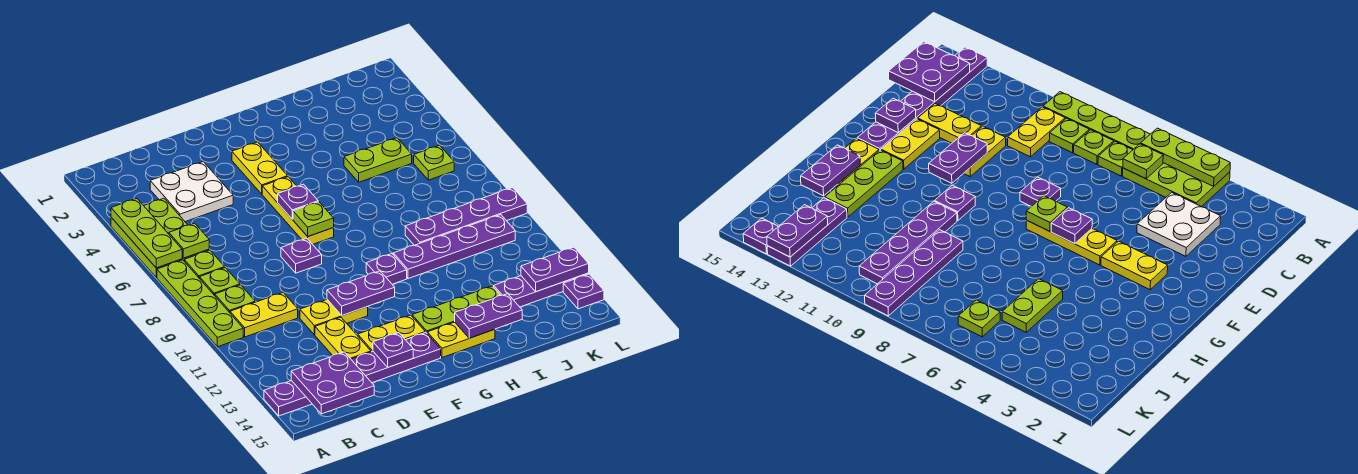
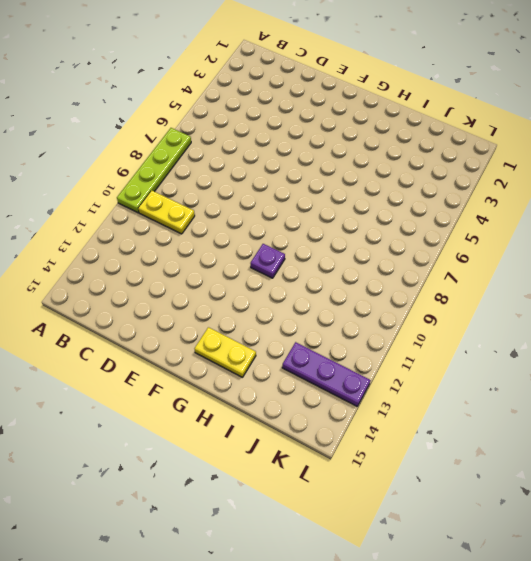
none -> lime plate A4:B6 level 1
none -> purple plate A14:F14 level 1
none -> lime plate B7 level 1
none -> lime plate B8 level 1

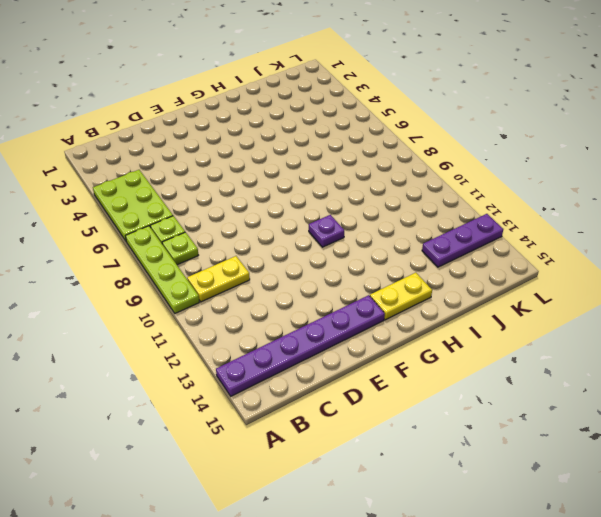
none -> lime plate B9 level 1
none -> white plate C3:D4 level 1
none -> yellow plate D11:E11 level 1
none -> yellow plate D12:D13 level 1

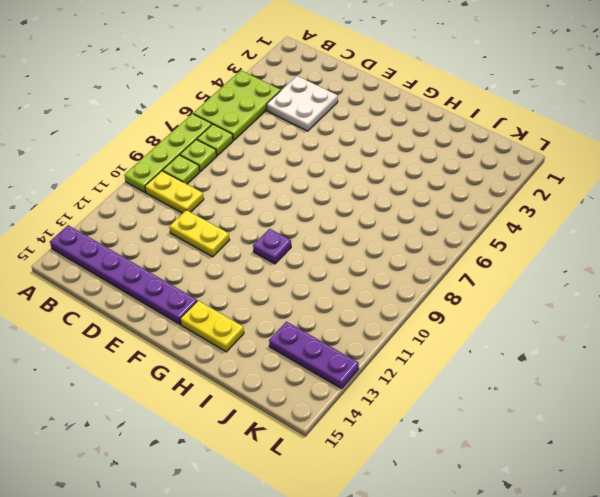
none -> yellow plate D12:D13 level 1
none -> purple plate E8 level 1
none -> yellow plate E13:F13 level 1
none -> yellow plate F3:F4 level 1

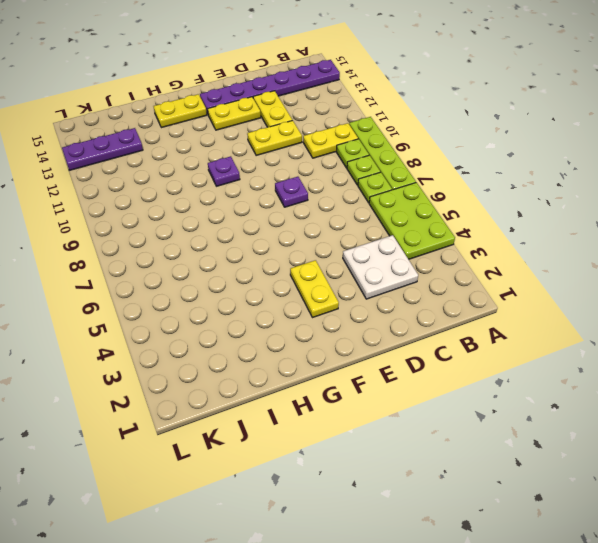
none -> yellow plate F5:F7 level 1
none -> lime plate G13:I13 level 1
none -> purple plate H10:K10 level 1
none -> lime plate I5:J5 level 1

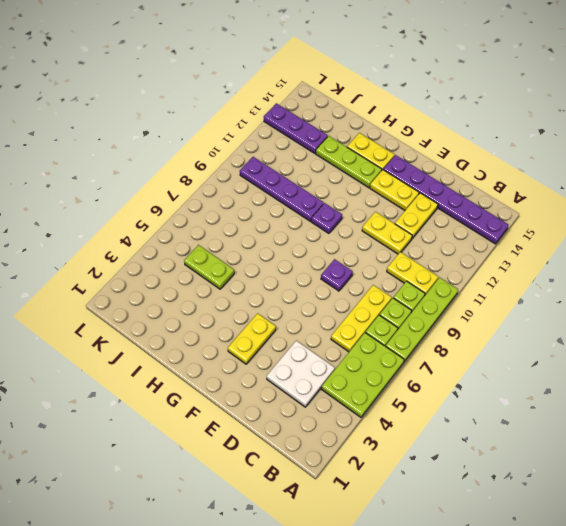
yellow plate C6:C8 level 1 -> yellow plate F5:F7 level 1
none -> purple plate I9:L9 level 1
none -> lime plate K6 level 1
none -> purple plate L14 level 1
none -> lime plate A4:A6 level 2

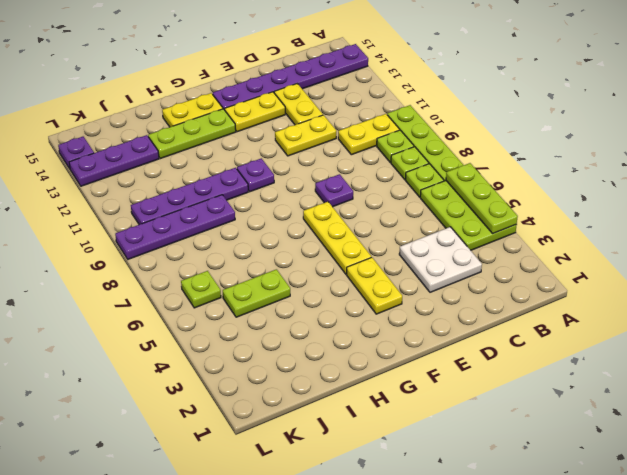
none -> lime plate B6 level 2
none -> purple plate B14:C15 level 2
none -> purple plate E11:F11 level 2
none -> purple plate E14 level 2

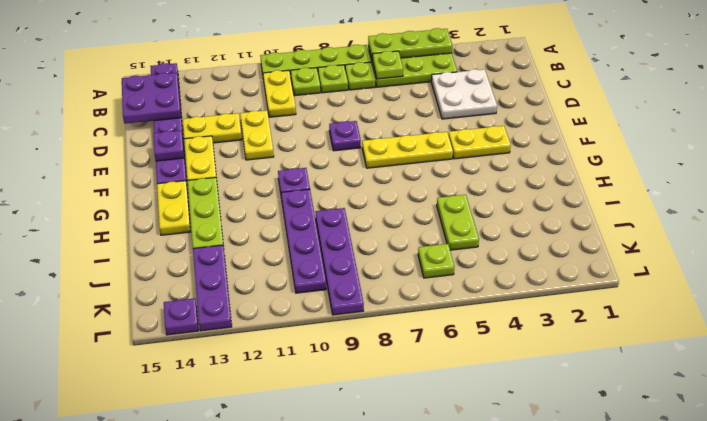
none -> purple plate E11:F11 level 2
none -> purple plate F6 level 2
none -> lime plate F7 level 2
none -> purple plate H14:I14 level 2

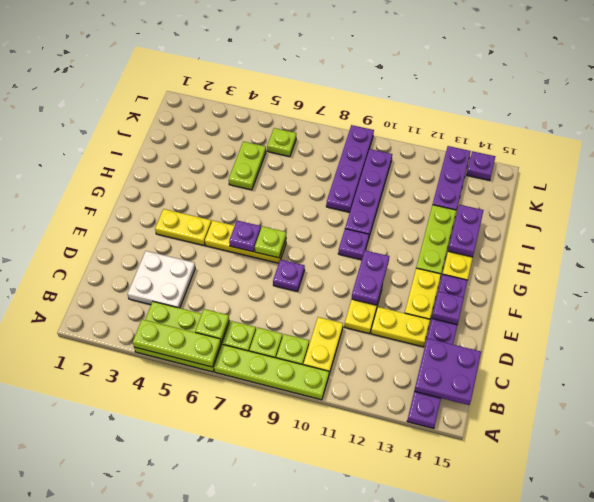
none -> purple plate K13:L13 level 2

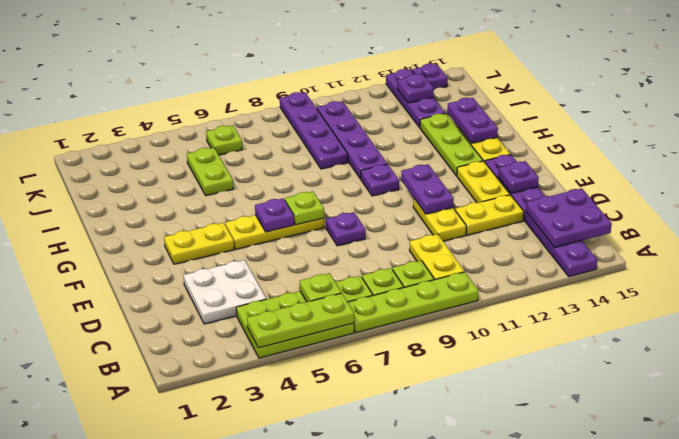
purple plate K13 level 2 -> purple plate K13:L13 level 2

